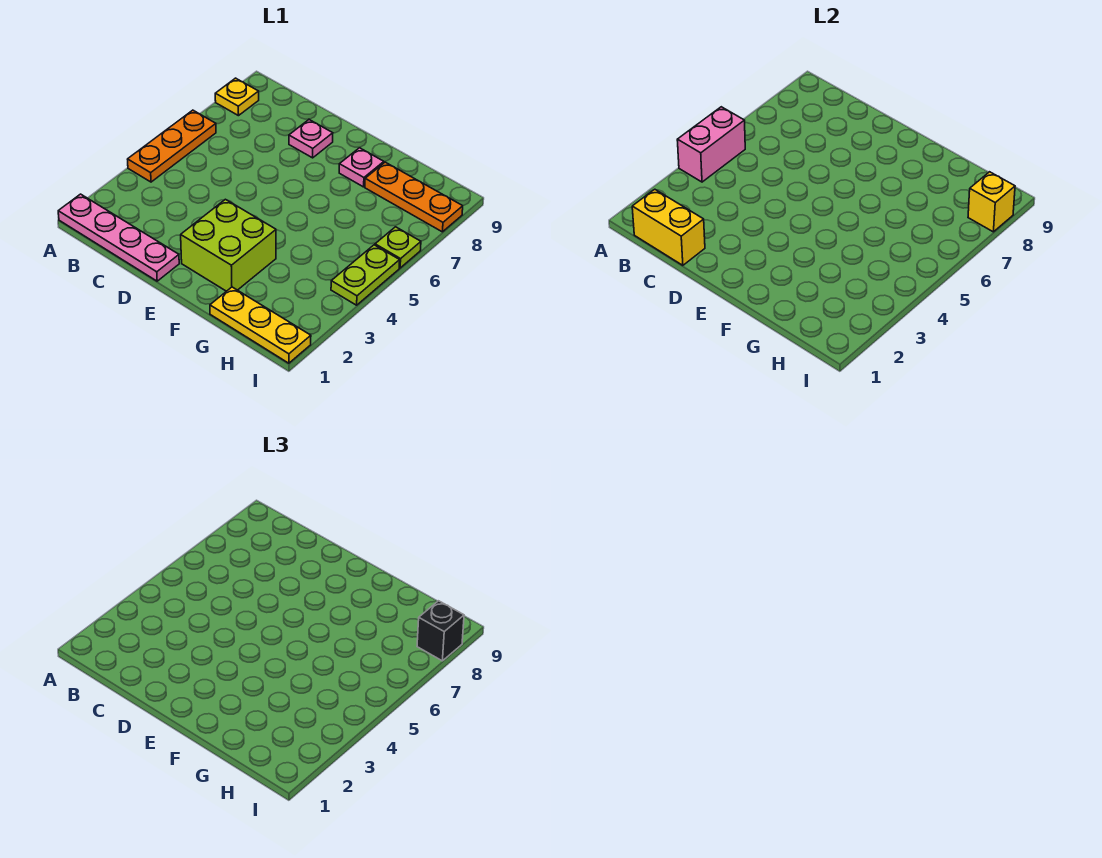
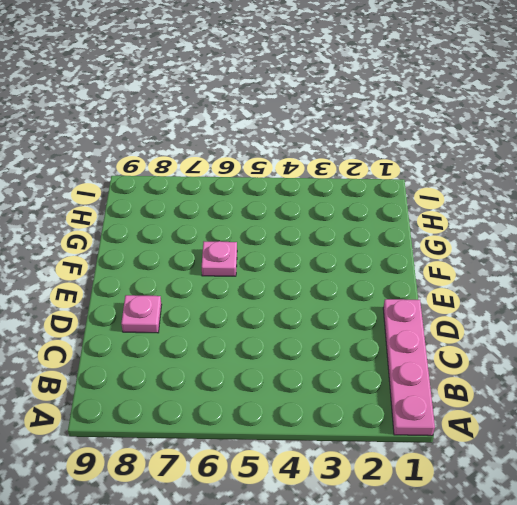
pink plate F6 level 1 -> pink plate F8 level 1
none -> orange plate A4:A6 level 1
none -> yellow plate A8 level 1
none -> lime brick E2:F3 level 1

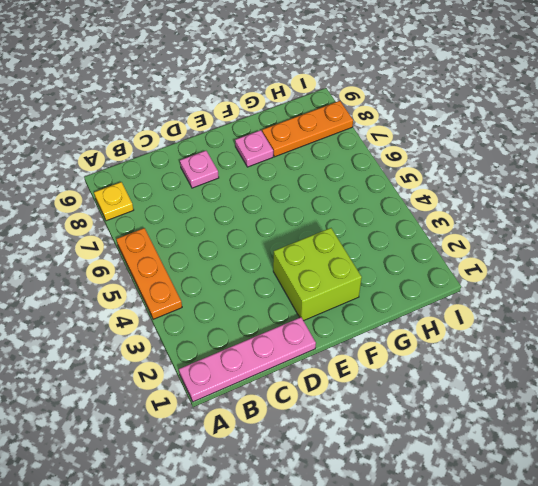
none -> yellow plate G1:I1 level 1
none -> lime plate I4:I5 level 1
none -> lime plate I6 level 1

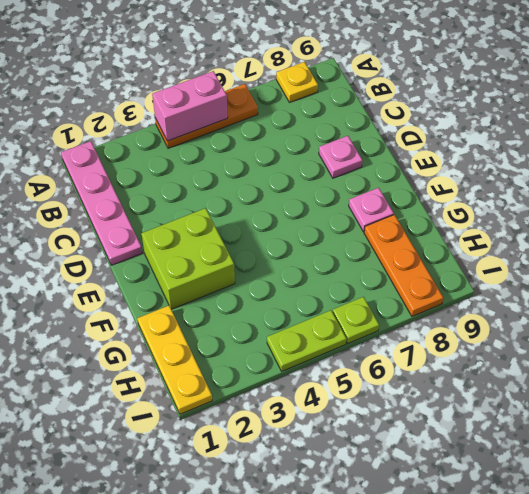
none -> yellow brick B1:C1 level 2
none -> yellow brick I8 level 2
none -> black brick I8 level 3

